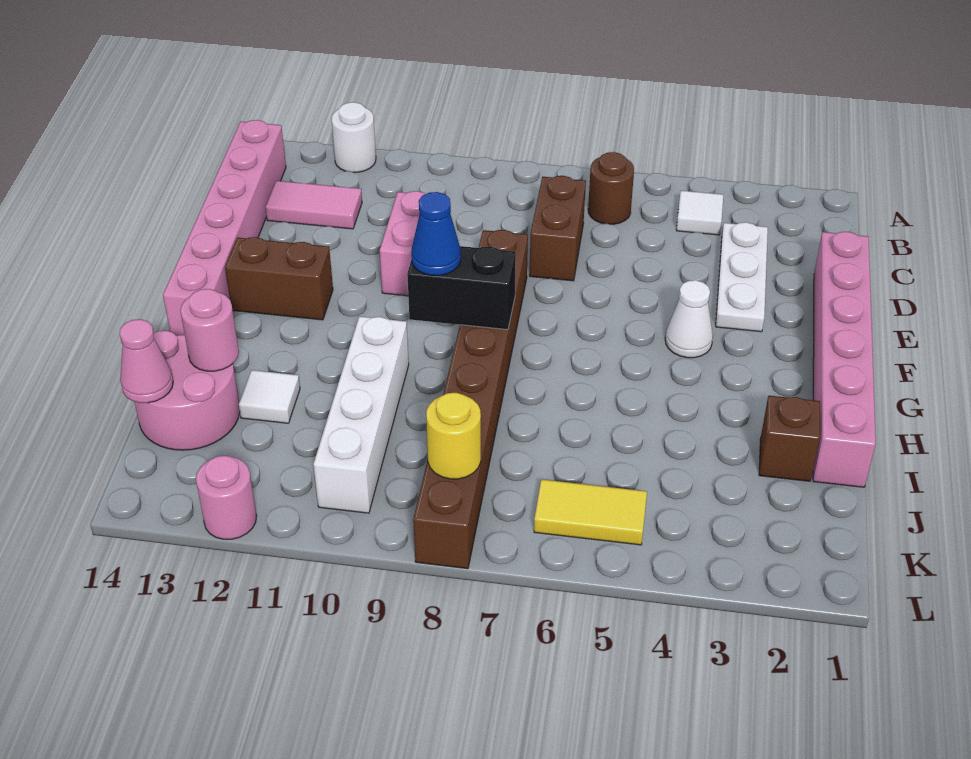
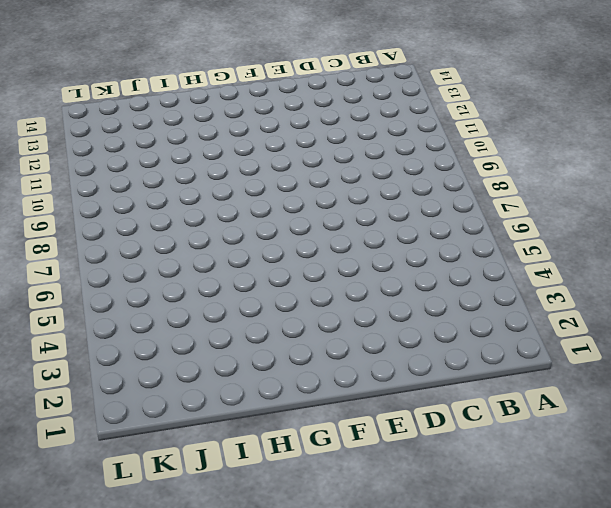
none -> white round brick A12 level 1
none -> white tile B4 level 1
none -> brown round brick B6 level 1

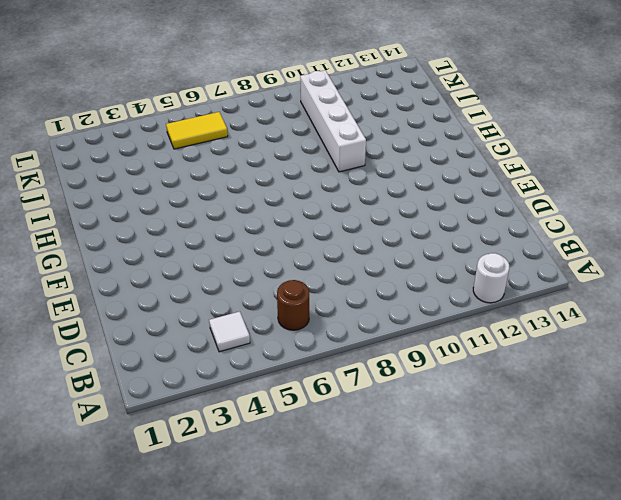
none -> pink brick B14:G14 level 1
none -> white plate C3:E3 level 1
none -> brown brick C7:D7 level 1

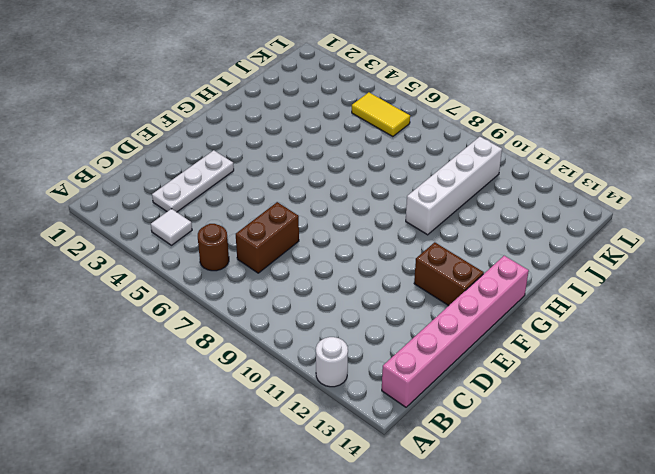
none -> pink tile C12:C13 level 1
none -> pink brick D1:I1 level 1
none -> pink brick D10:E10 level 1

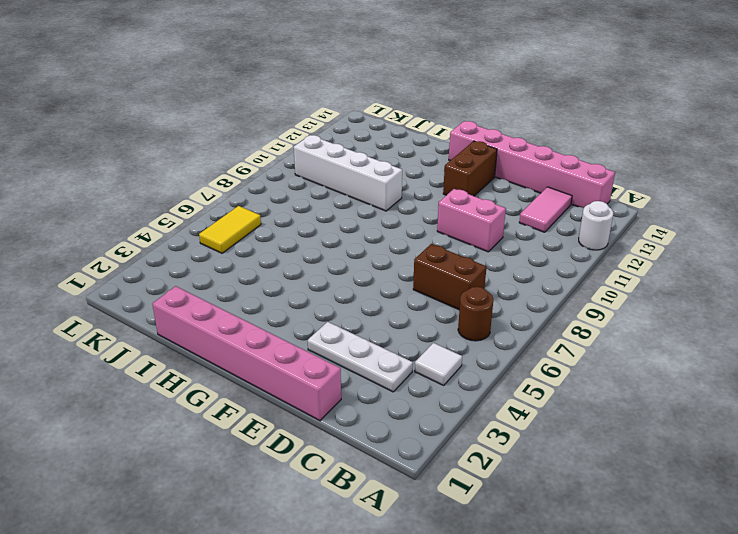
none -> brown brick E8:L8 level 1
none -> white cone F4 level 1
none -> brown brick I2 level 1

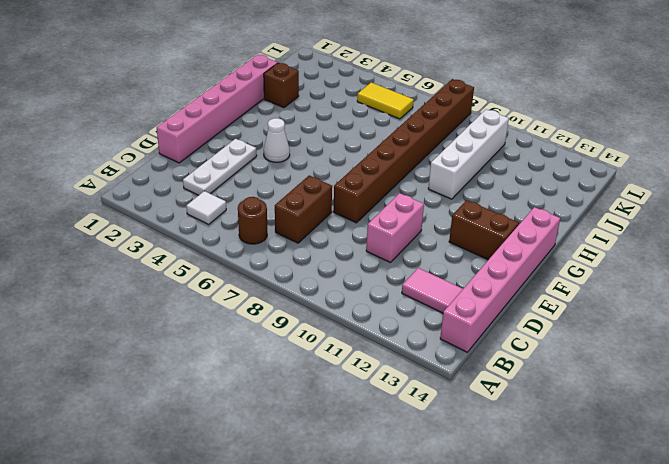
none -> white round brick A12 level 1
none -> white tile I12 level 1
none -> pink round brick I13:J14 level 1

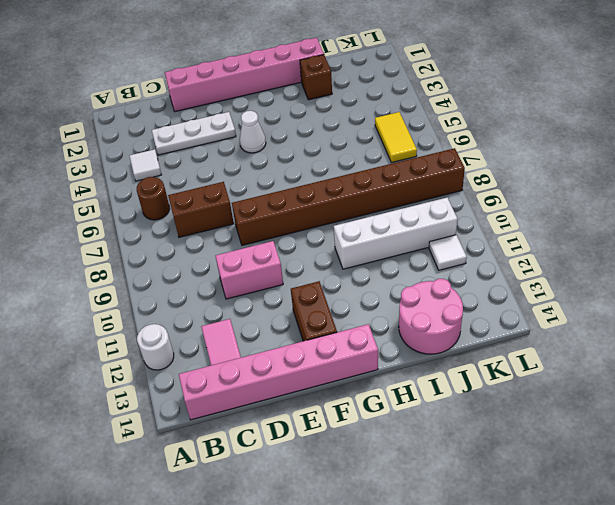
white tile K11 level 1 -> white tile I12 level 1
none -> pink round brick L12 level 1
none -> black brick G8:G9 level 2
none -> pink round brick I13 level 2

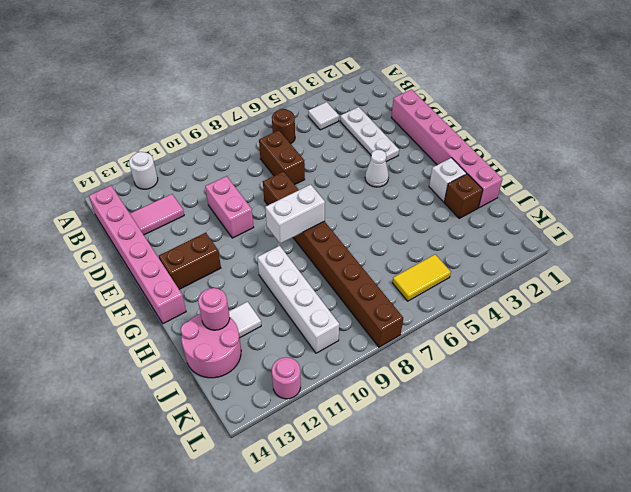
white brick G8:G9 level 2 -> black brick G8:G9 level 2
white brick H2 level 1 -> none
none -> pink cone J14 level 2
none -> yellow round brick K8 level 2
none -> blue cone G9 level 3

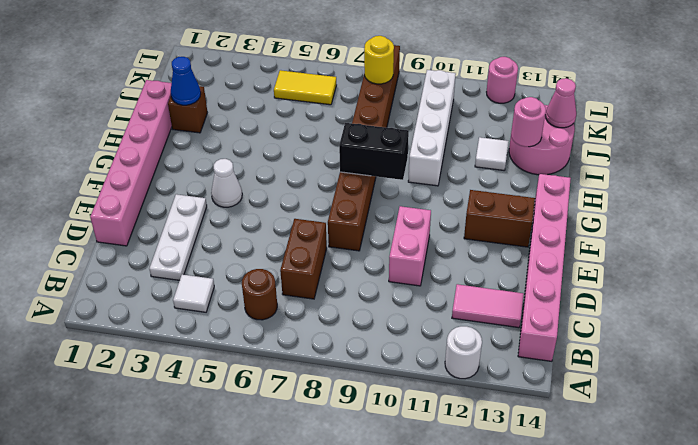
blue cone I2 level 2 -> blue cone G9 level 3

